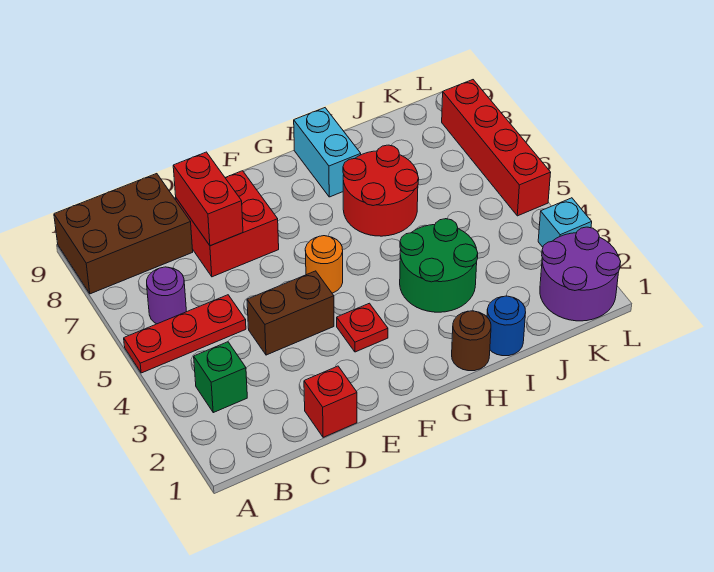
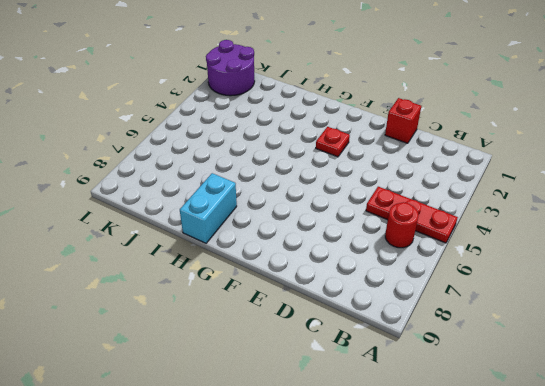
red round brick B6 level 1 -> purple round brick B6 level 1
none -> brown brick A8:C9 level 1
none -> green brick B3 level 1
none -> brown brick D4:E4 level 1

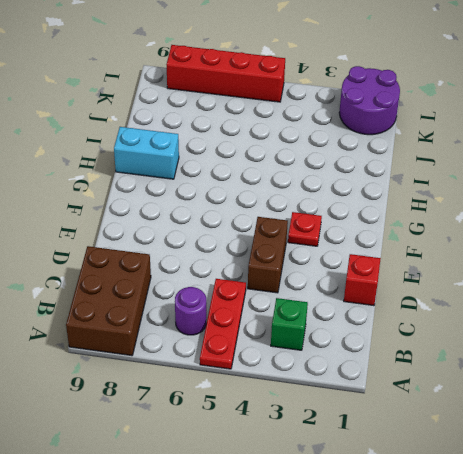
none -> red brick D7:E8 level 1
none -> orange round brick F5 level 1
none -> brown round brick H1 level 1

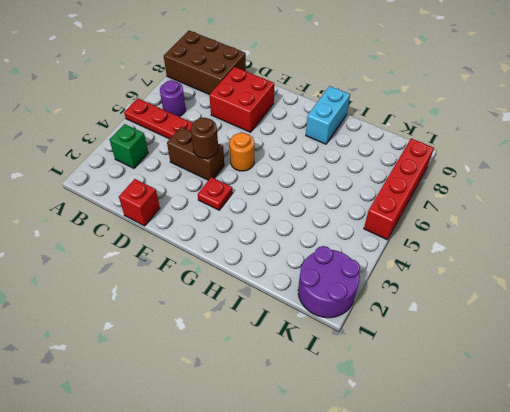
brown round brick E4 level 2 -> brown round brick H1 level 1
none -> green round brick H3:I4 level 1
none -> red round brick H6:I7 level 1
none -> blue round brick I1 level 1

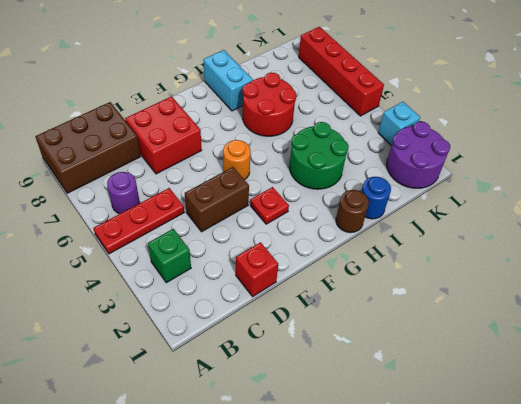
none -> red brick D7:D8 level 2

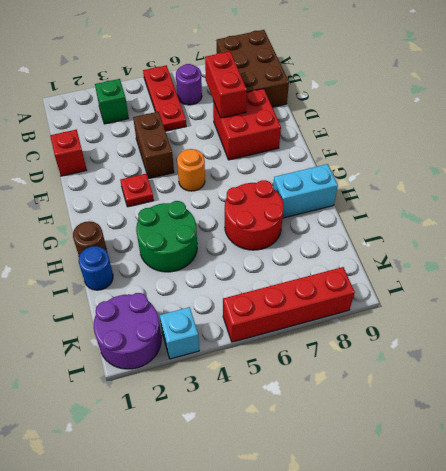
red brick C7:D7 level 2 -> red brick D7:D8 level 2

